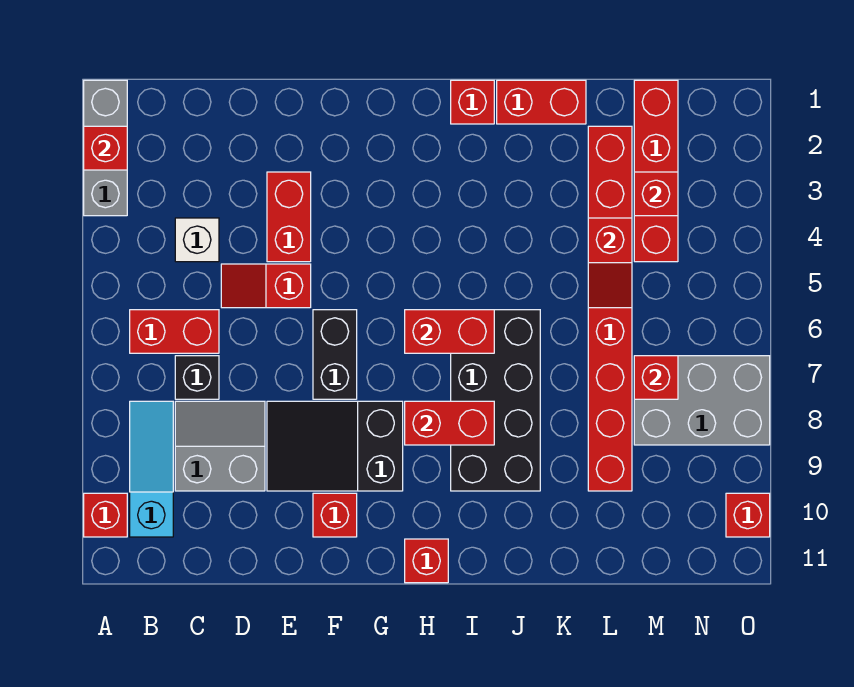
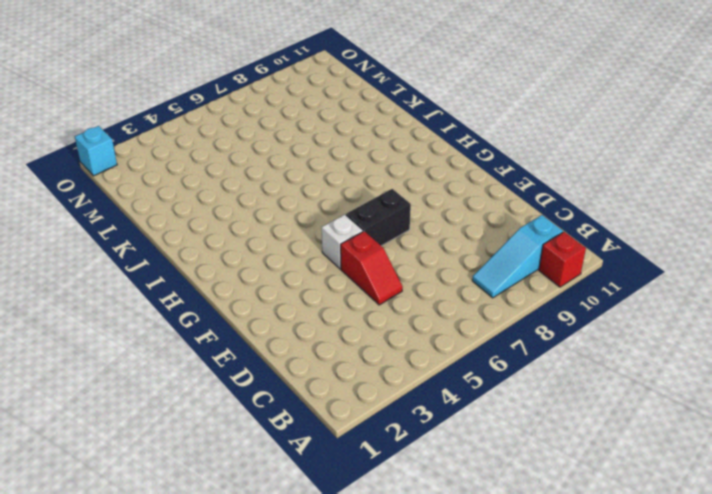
white brick F5 level 1 -> white brick C4 level 1
cyan brick O1 level 1 -> none
none -> grey brick A1:A3 level 1
none -> red brick B6:C6 level 1
none -> black brick C7 level 1

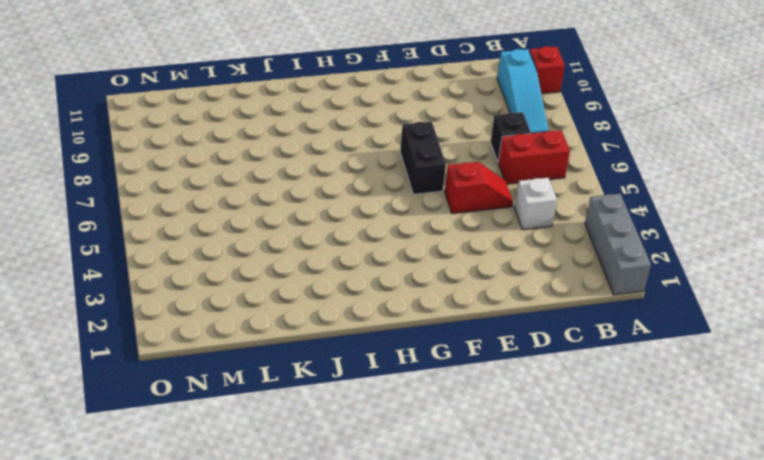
none -> grey slope C8:D9 level 1 top 9
none -> red brick E3:E4 level 1
none -> black slope E8:G9 level 1 top G

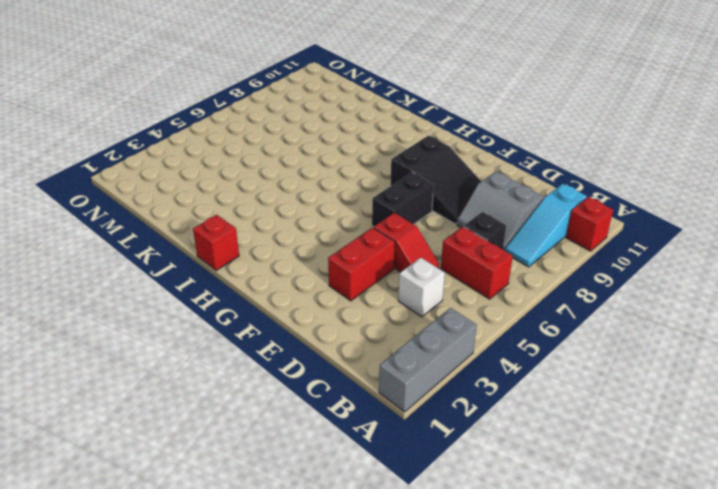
none -> red brick F10 level 1
none -> red brick H11 level 1
none -> black brick I6:J9 level 1

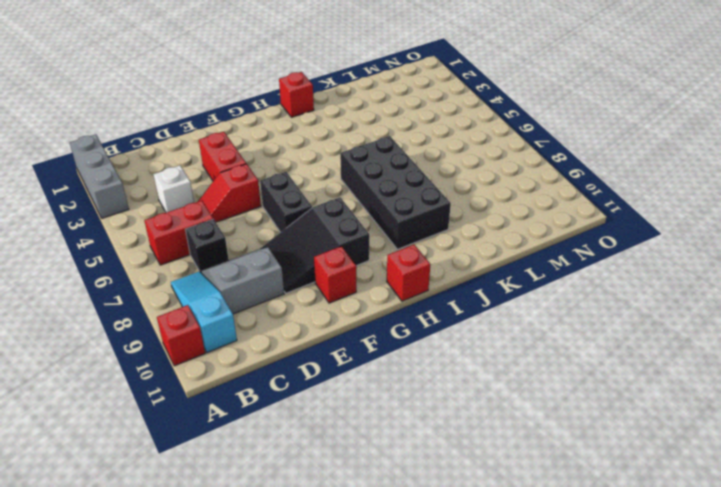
none -> red brick J1:K1 level 1
none -> red brick L2:L9 level 1
none -> red brick M1:M4 level 1

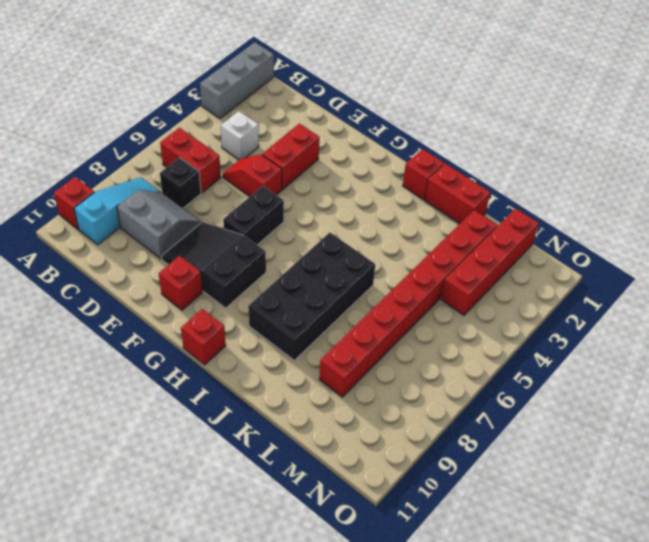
none -> grey brick M7:O8 level 1
none -> red brick O10 level 1
none -> red brick A2 level 2

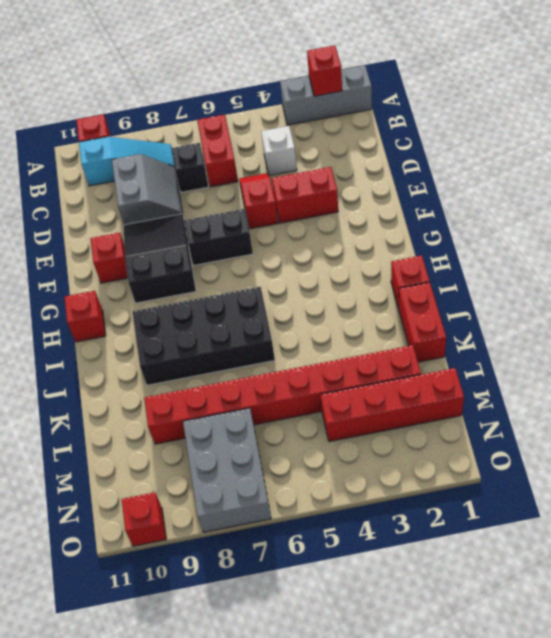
none -> red brick H6:I6 level 2
none -> red brick H8:I8 level 2
none -> red slope L4:L5 level 2 top 4

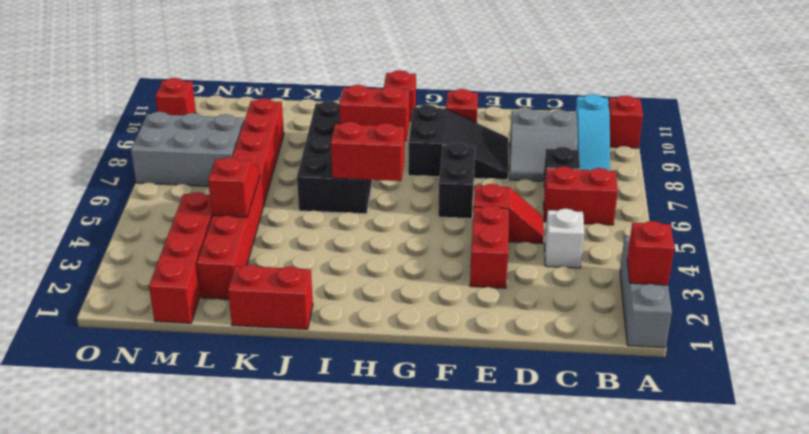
none -> red brick I1 level 1
none -> red brick M3 level 2
none -> red brick M7 level 2

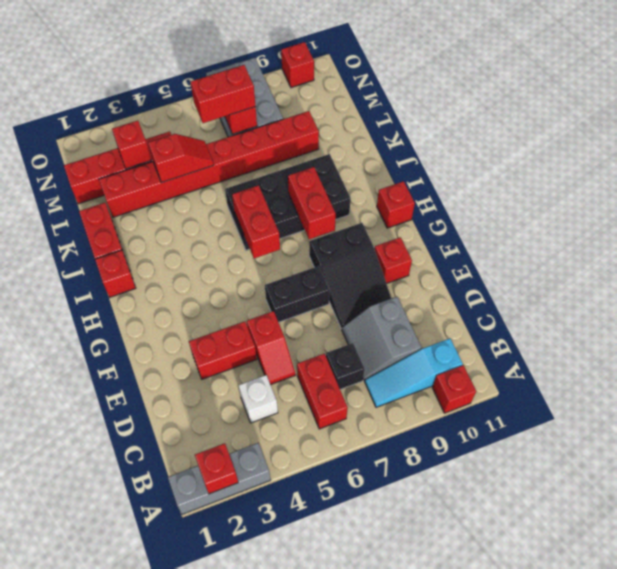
red brick M6:M7 level 3 -> none

